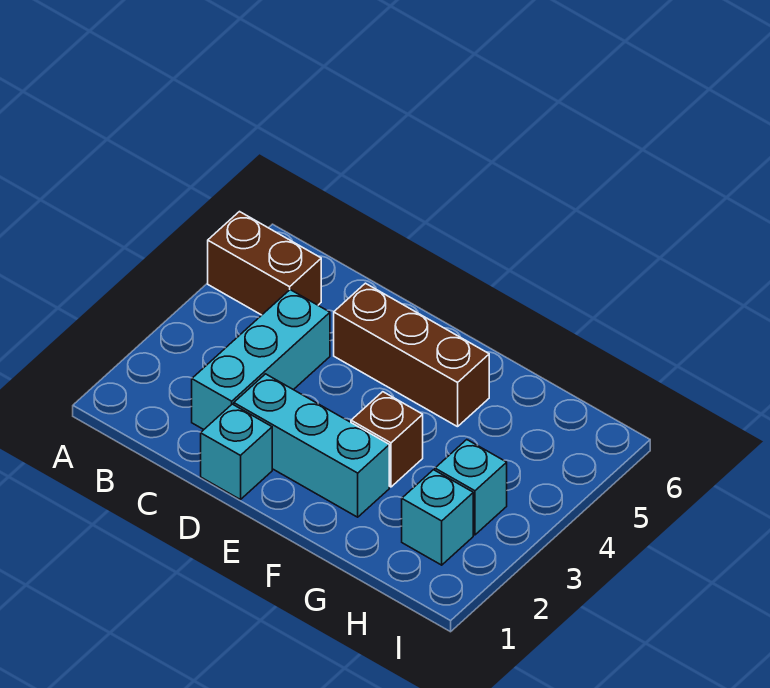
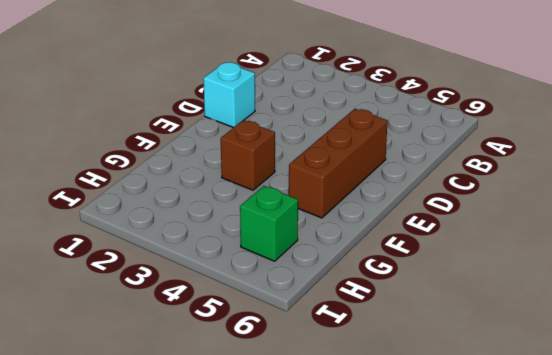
green brick H5 level 1 -> none
none -> brown brick A5:B5 level 1
none -> cyan brick C2:C4 level 1

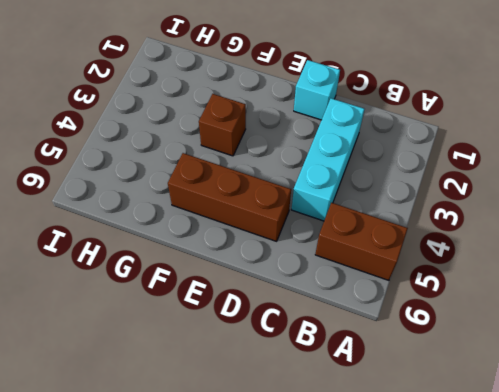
none -> cyan brick D2:F2 level 1
none -> cyan brick H2 level 1

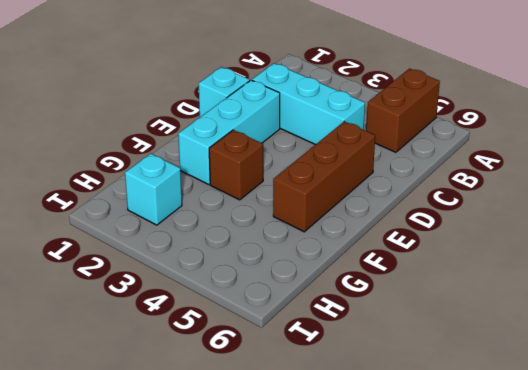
none -> cyan brick H3 level 1

